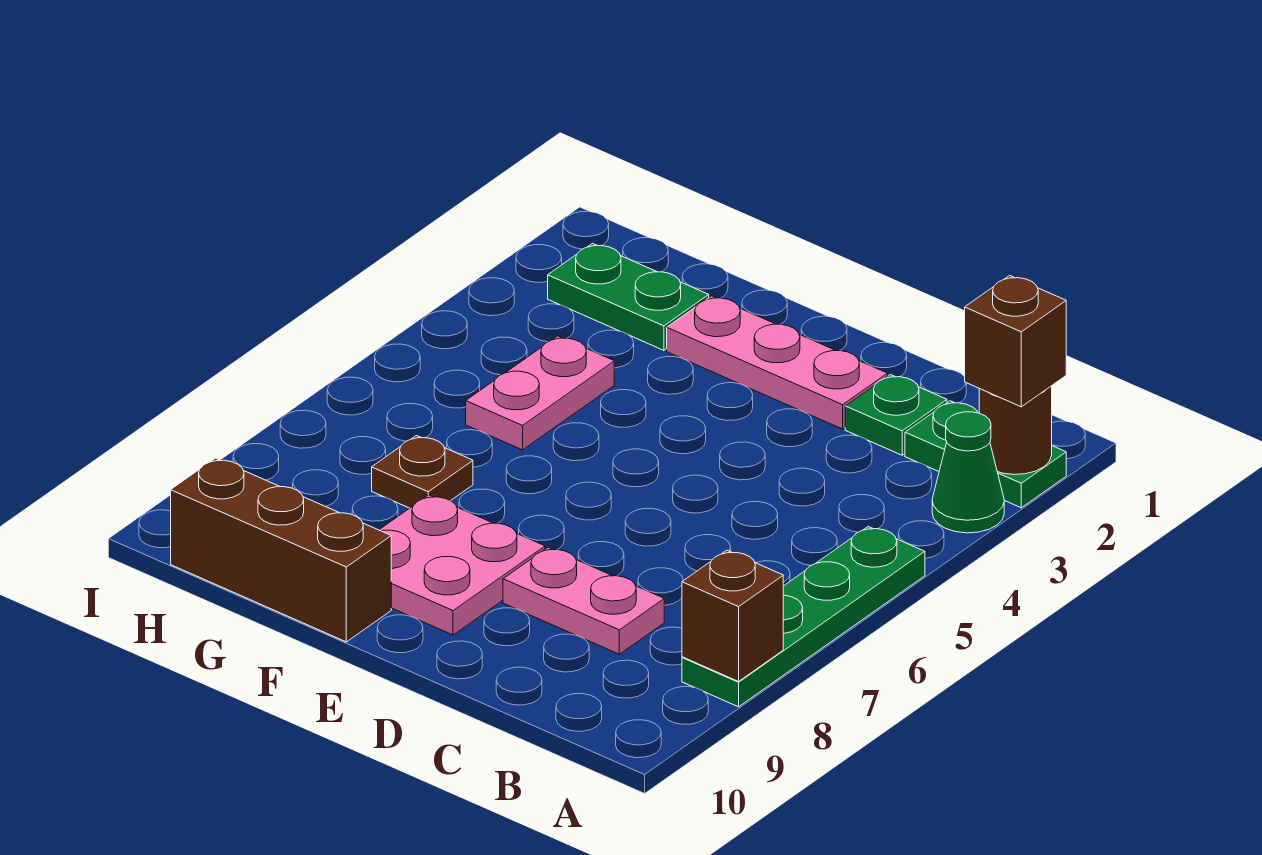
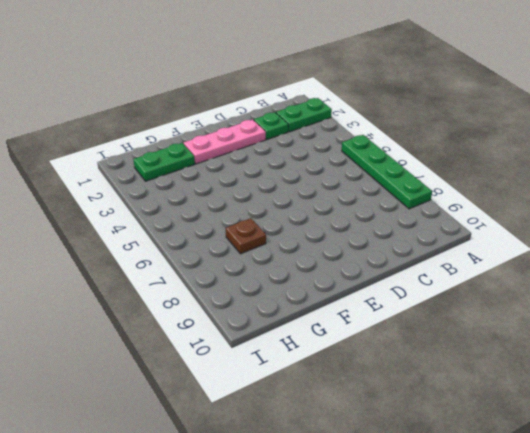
none -> green cone A3 level 1
none -> pink plate C8:D8 level 1
none -> pink plate E8:F9 level 1

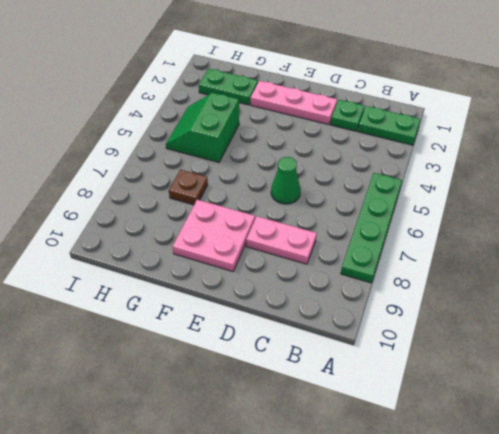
green cone D6 level 1 -> green cone A3 level 1
green slope G4:H5 level 1 top G -> pink plate G4:G5 level 1
none -> brown brick F10:H10 level 1
none -> brown round brick A2 level 2
none -> brown brick A8 level 2

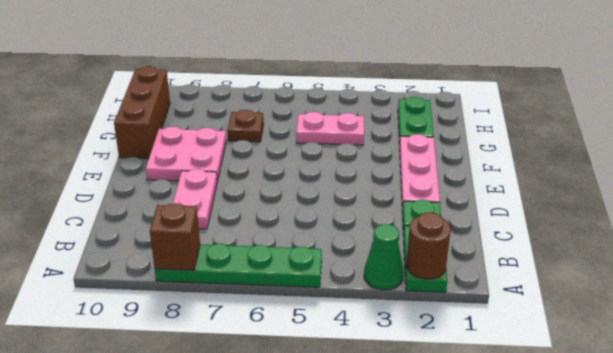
none -> brown brick A2 level 3

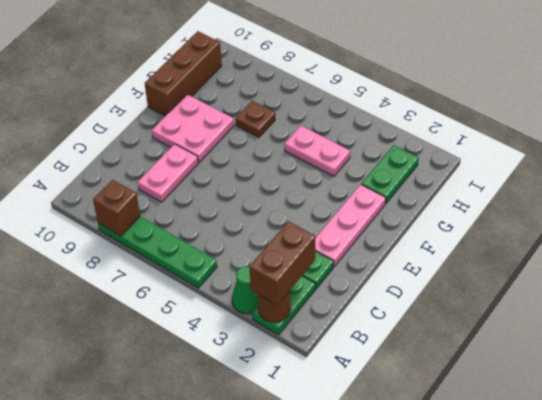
brown brick A2:B2 level 3 -> brown brick A2 level 3

